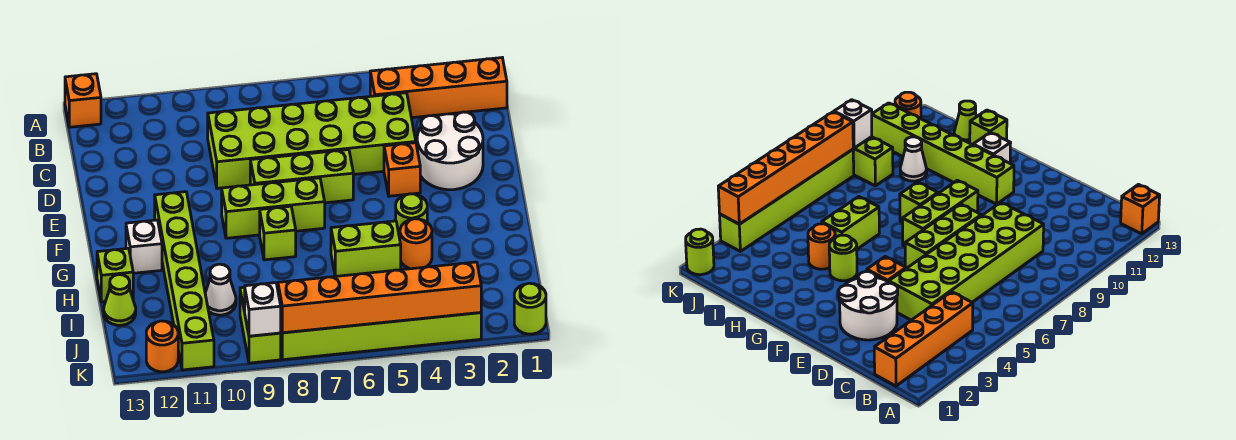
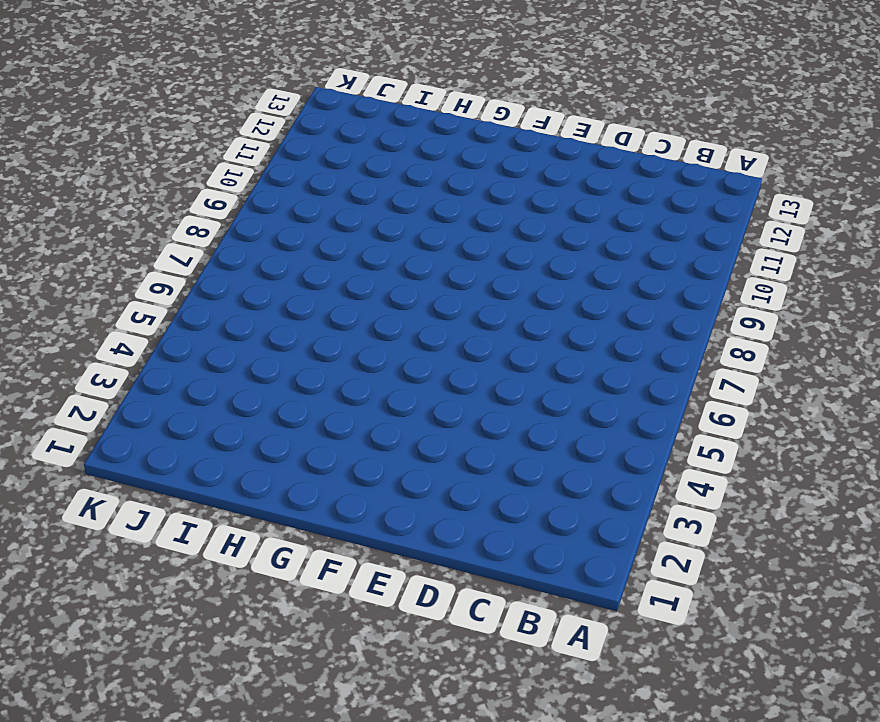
none -> orange brick A13 level 1
none -> orange brick B1:B4 level 1
none -> lime brick C4:D9 level 1

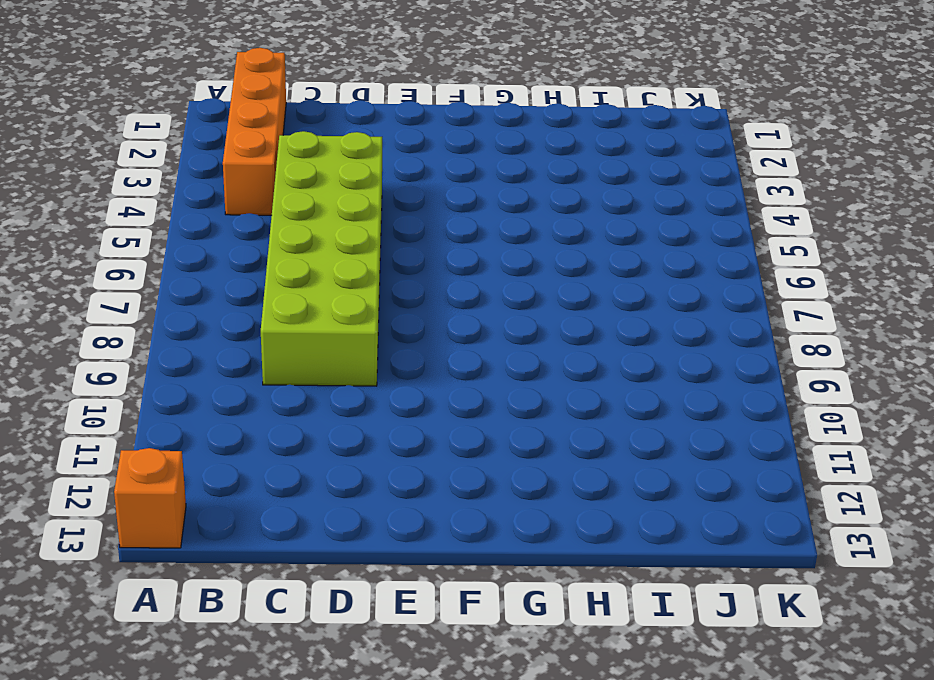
none -> white round brick D2:E3 level 1
none -> orange brick E4 level 1
none -> lime brick E6:E8 level 1

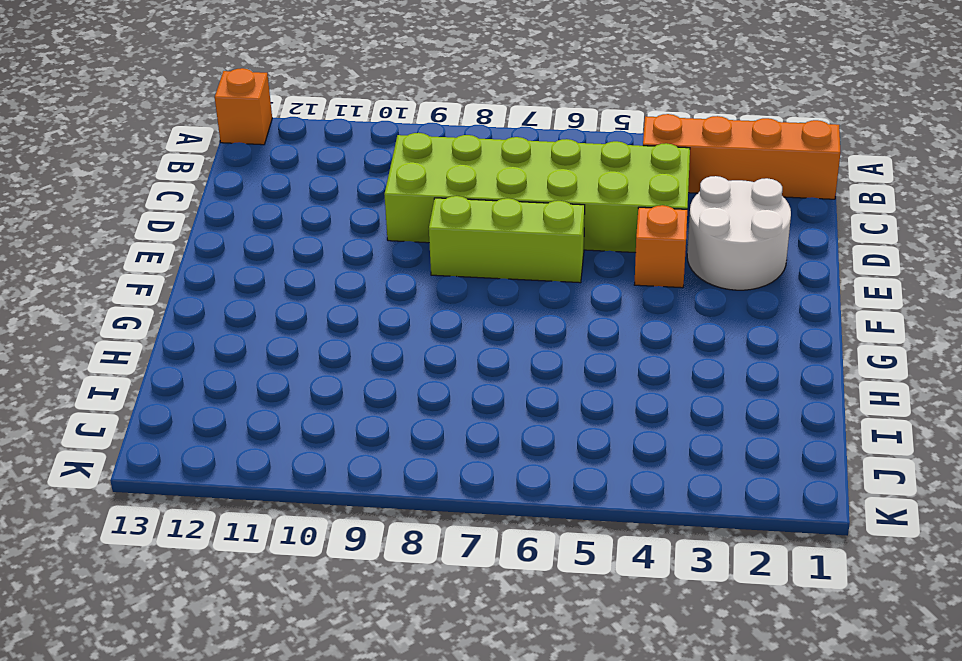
none -> lime brick F7:F9 level 1
none -> lime brick F11:K11 level 1
none -> lime round brick G4 level 1

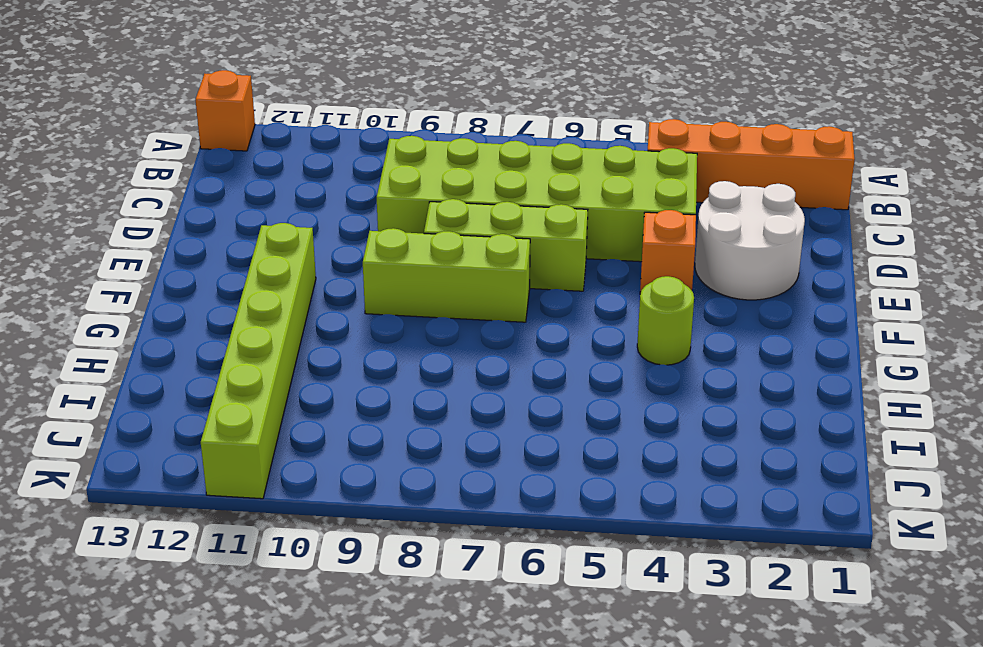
none -> lime brick G8 level 1
none -> white brick G12 level 1
none -> orange round brick H4 level 1

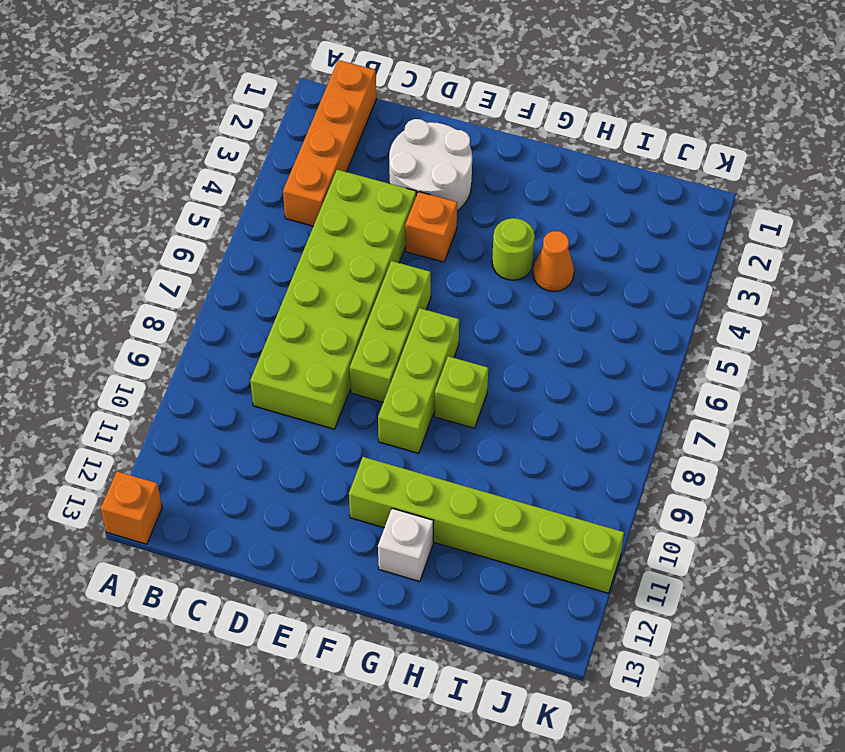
orange cone H4 level 1 -> orange round brick H4 level 1
none -> lime brick H5:H6 level 1
none -> lime brick H13 level 1
none -> white cone I10 level 1

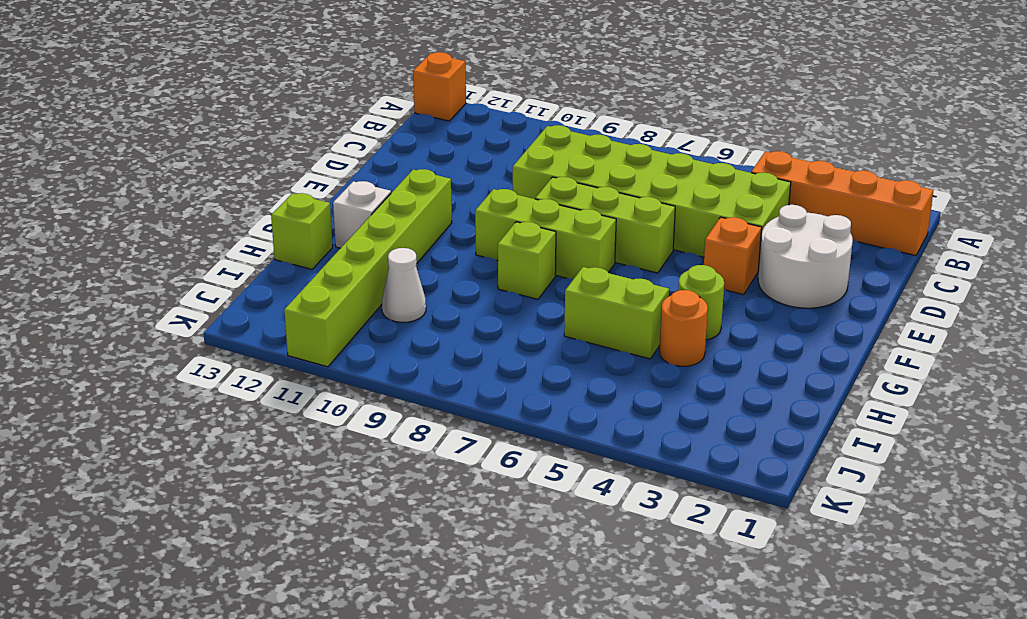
none -> lime cone I13 level 1
none -> lime brick J9:K9 level 1
none -> lime round brick K1 level 1

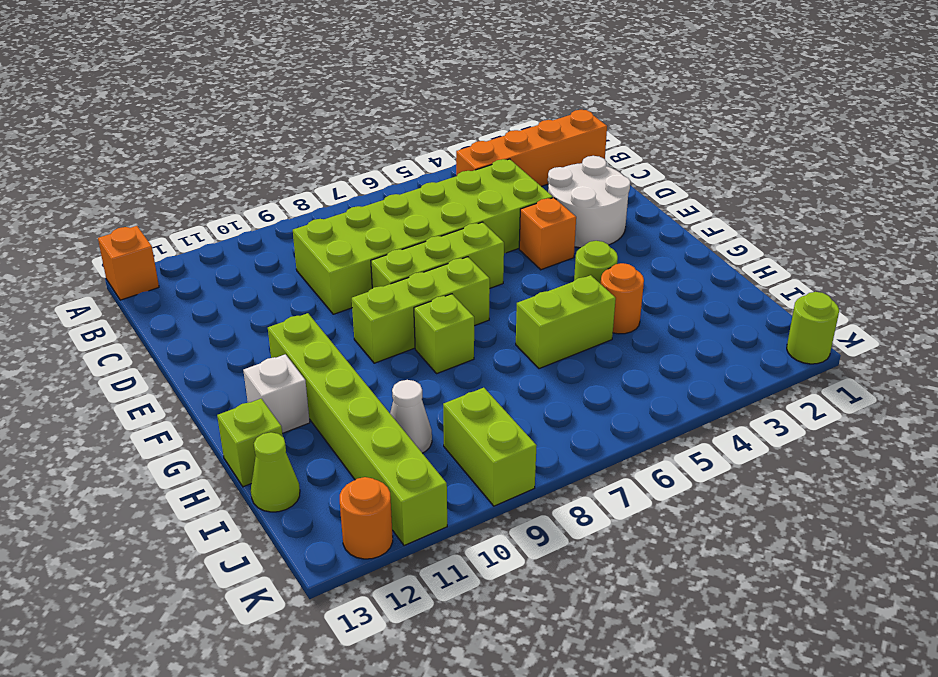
none -> lime brick K3:K8 level 1
none -> orange brick K3:K8 level 2
none -> white brick K9 level 2

